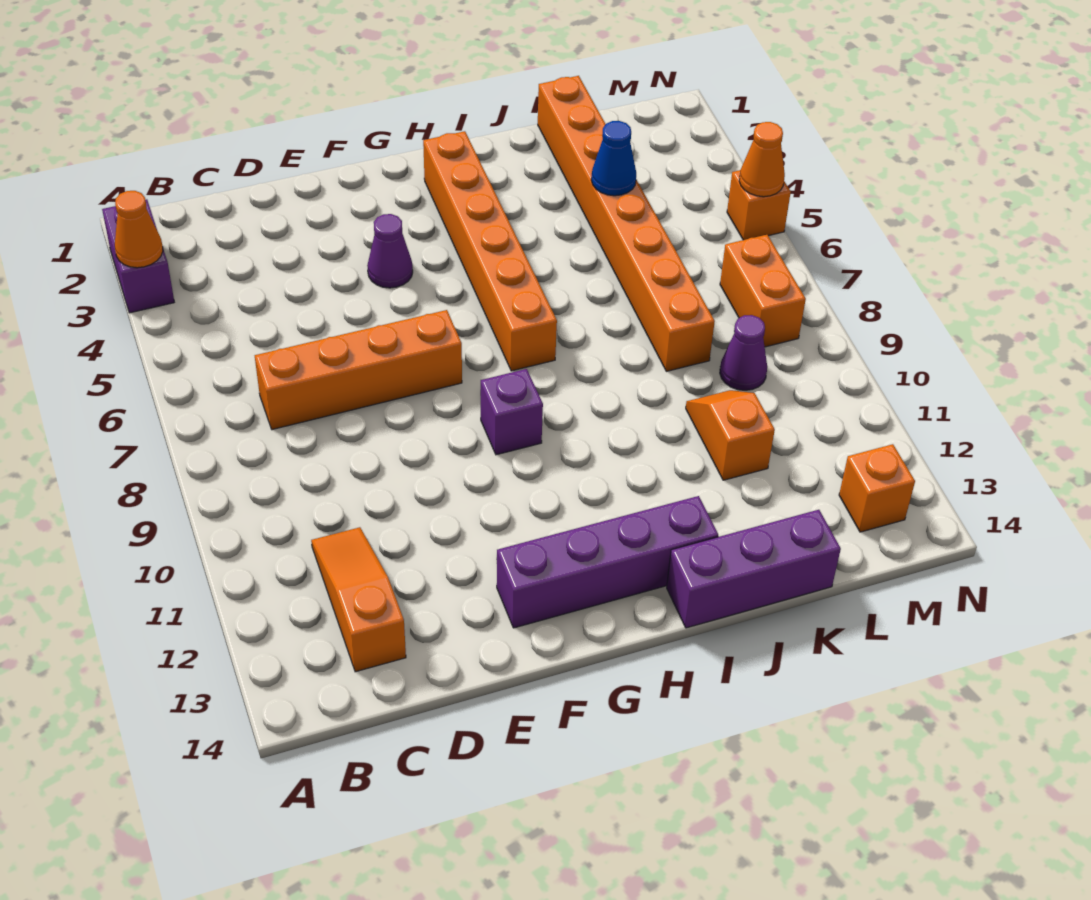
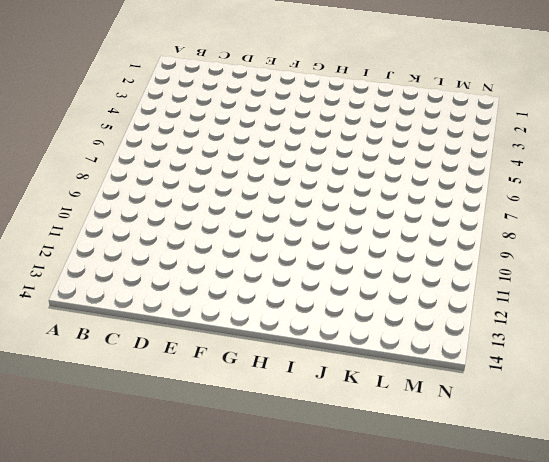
none -> purple brick A2:A3 level 1
none -> orange brick C7:F7 level 1
none -> orange slope C11:C13 level 1 top 13

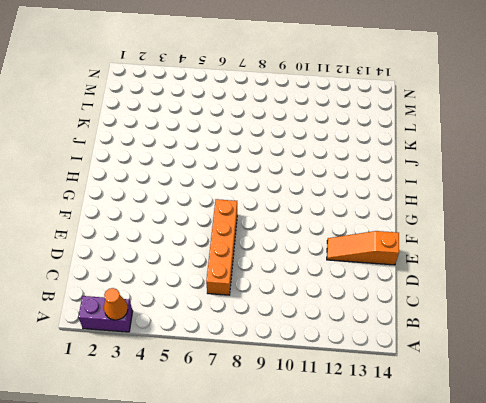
orange slope E12:E14 level 1 top 14 -> orange slope C11:C13 level 1 top 13
none -> purple cone F4 level 1
none -> purple brick F13:I13 level 1
none -> purple brick G9 level 1

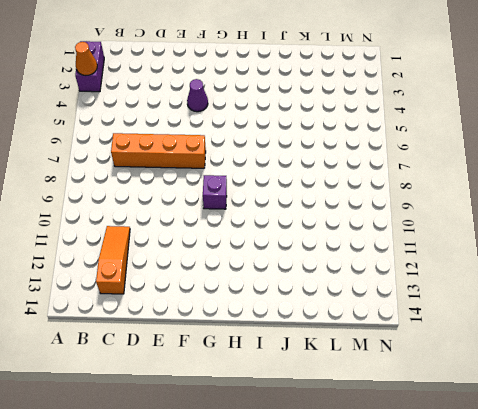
none -> purple brick F13:I13 level 1
none -> orange brick H2:H7 level 1
none -> purple brick I14:K14 level 1

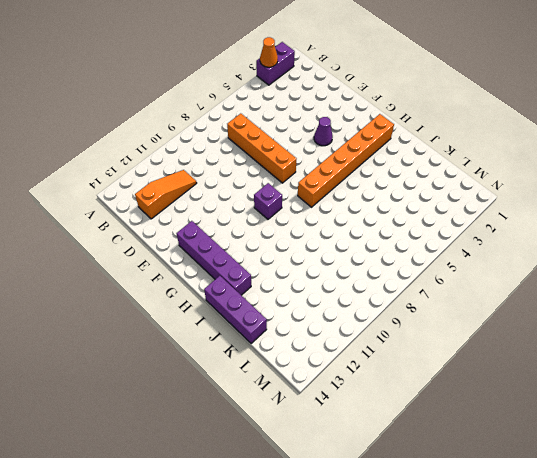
none -> orange brick K1:K8 level 1
none -> orange slope K10:K11 level 1 top 11
none -> purple cone L9 level 1

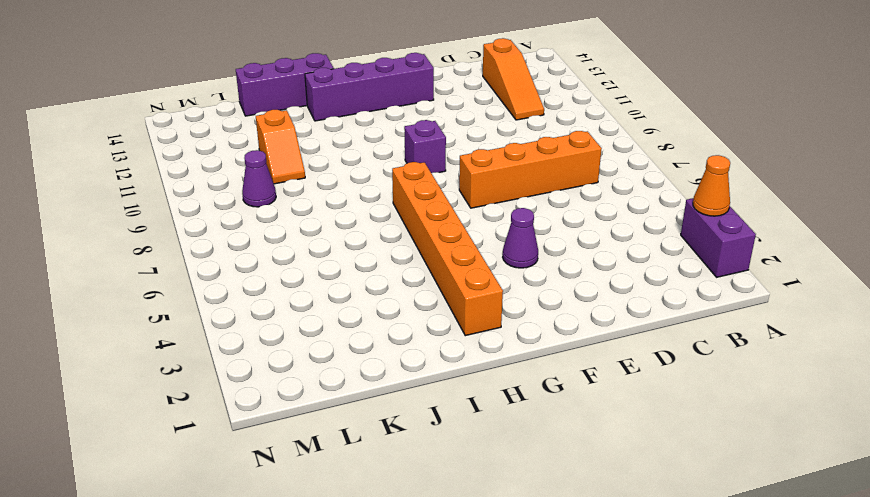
none -> orange brick K1:K8 level 1
none -> orange brick M7:M8 level 1
none -> orange brick M13 level 1

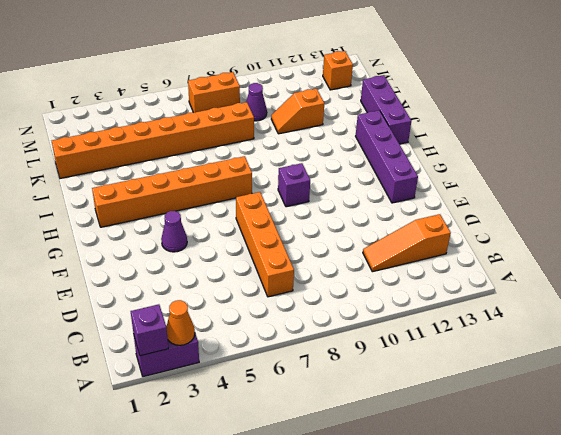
purple brick A2 level 2 -> none
none -> orange brick N5 level 1
none -> blue cone K4 level 2
none -> orange cone N5 level 2

